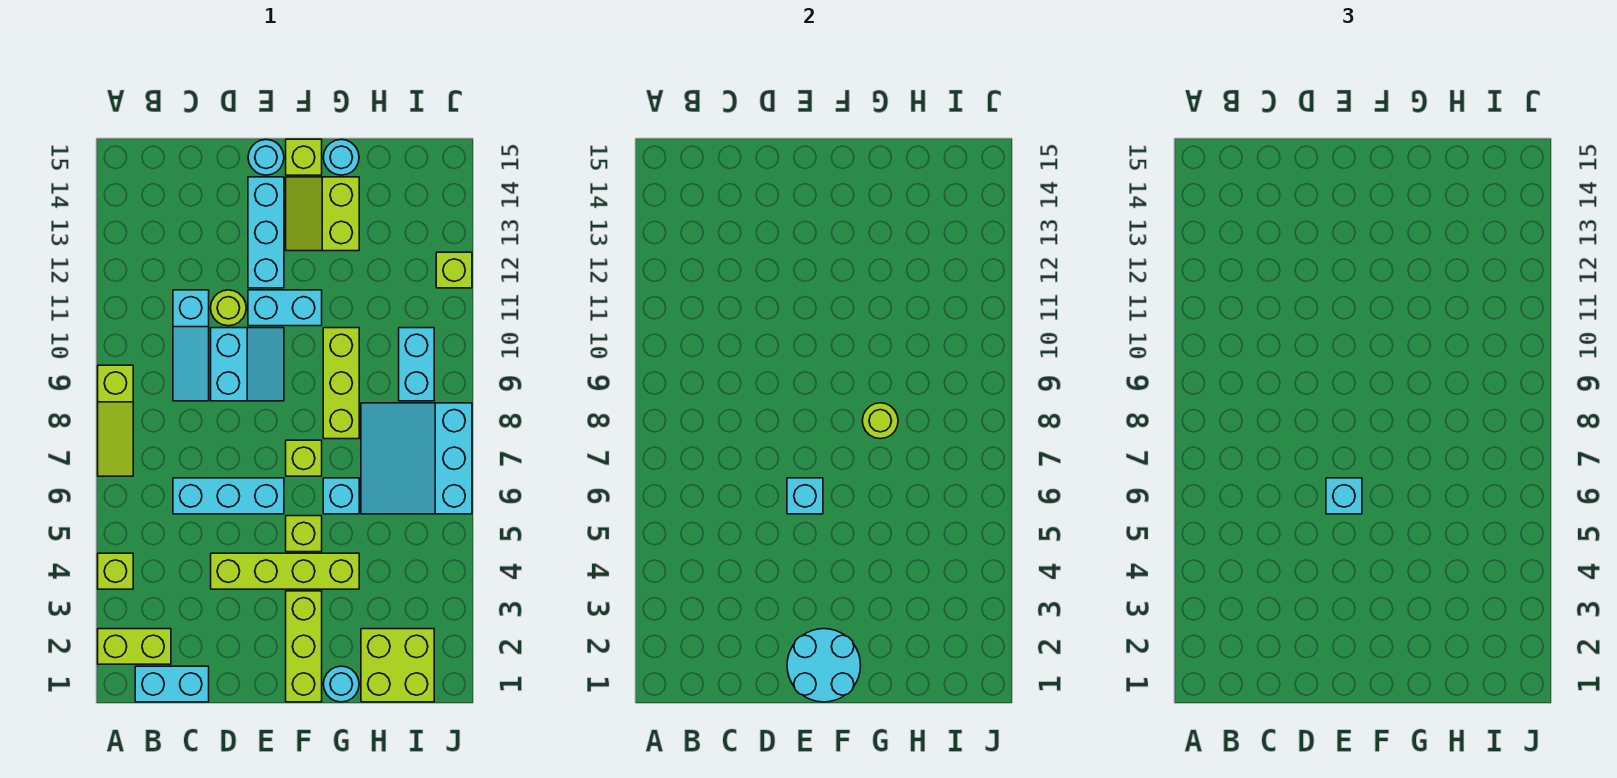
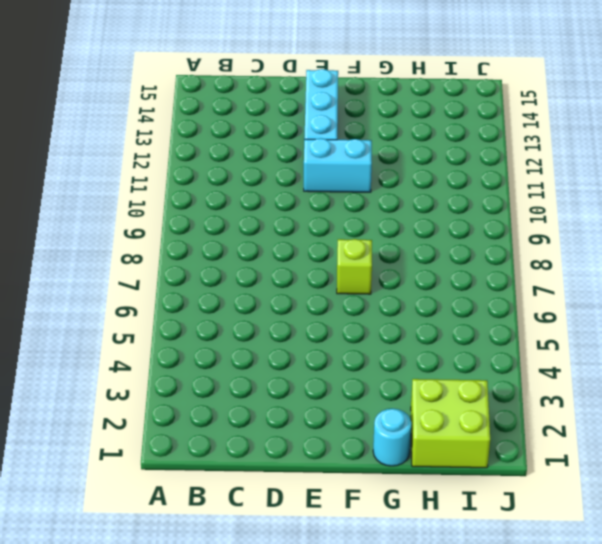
none -> lime brick A2:B2 level 1
none -> lime brick A4 level 1
none -> lime slope A7:A9 level 1 top 9

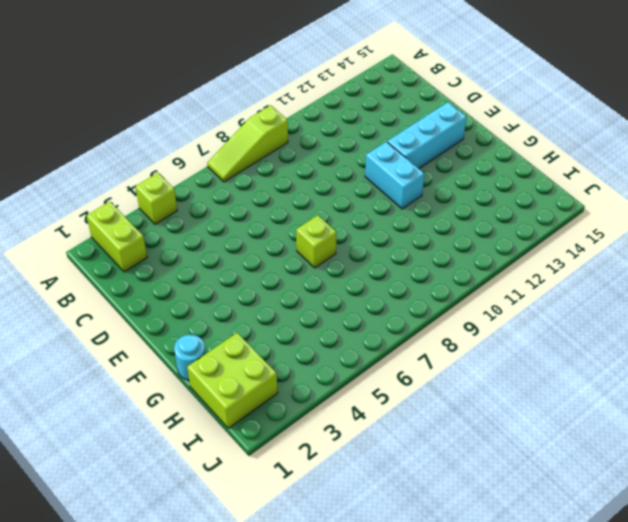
none -> cyan brick B1:C1 level 1
none -> cyan brick C6:E6 level 1
none -> cyan slope C9:C11 level 1 top 11

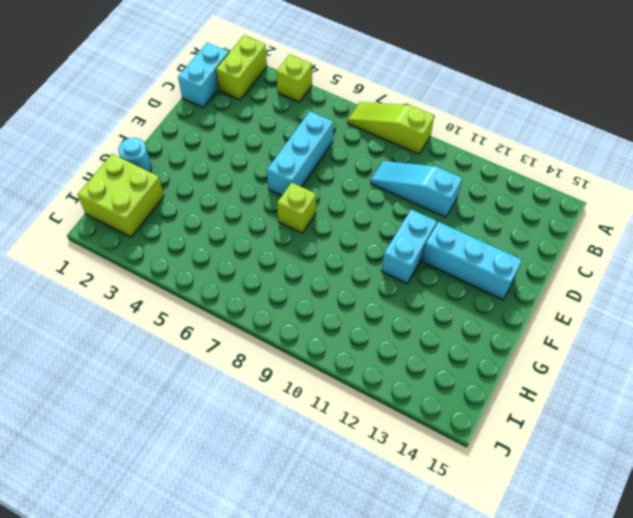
none -> lime brick D4:G4 level 1
none -> cyan slope D9:E10 level 1 top D
none -> lime round brick D11 level 1

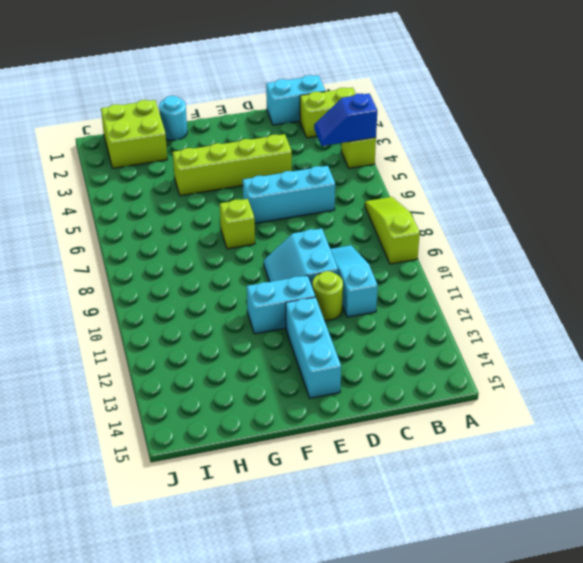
blue slope A4:B4 level 2 top A -> none
none -> cyan round brick E15 level 1
none -> lime brick F1:F3 level 1
none -> lime brick F5 level 1

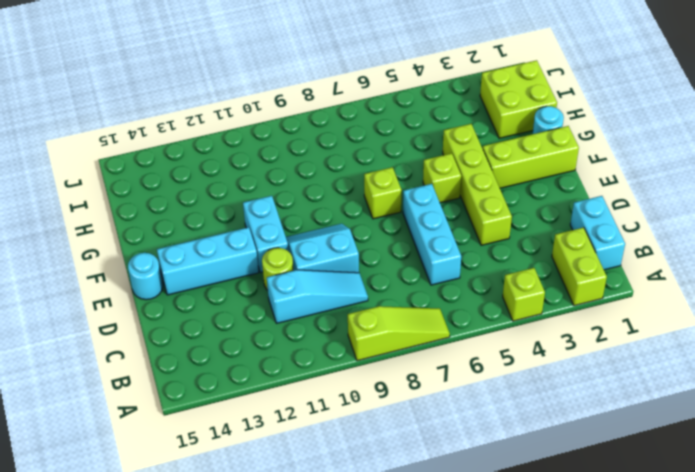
none -> lime slope F13:G14 level 1 top G
none -> lime brick F15 level 1
none -> cyan brick G6 level 1

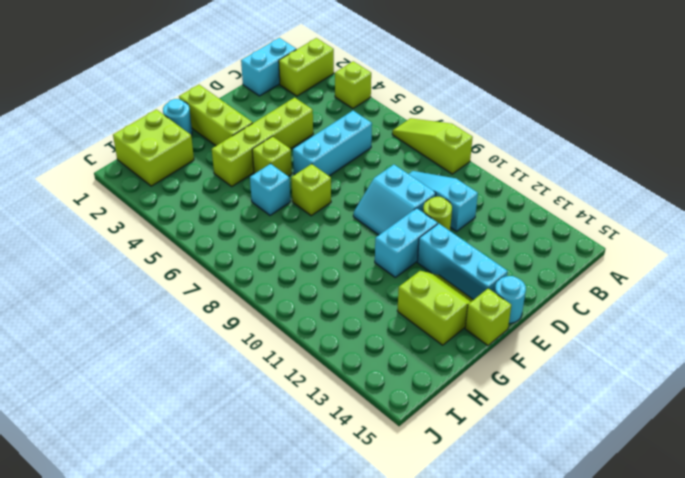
none -> lime brick G8:G10 level 1
none -> cyan round brick G15 level 1
none -> cyan slope H6:J8 level 1 top J

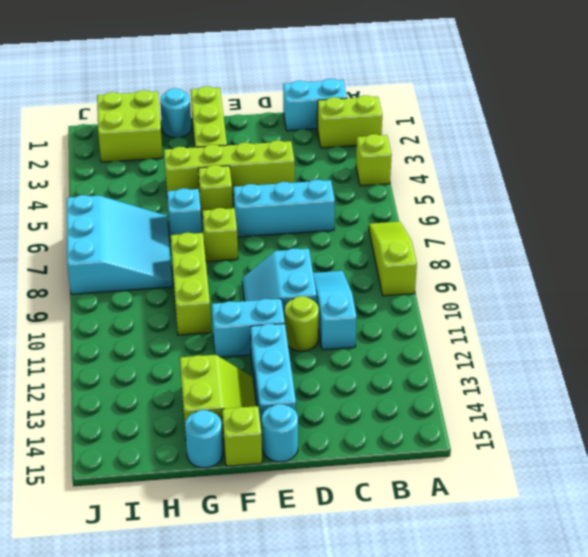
none -> cyan brick I9:I10 level 1
none -> lime brick J12 level 1
none -> cyan round brick E1:F2 level 2

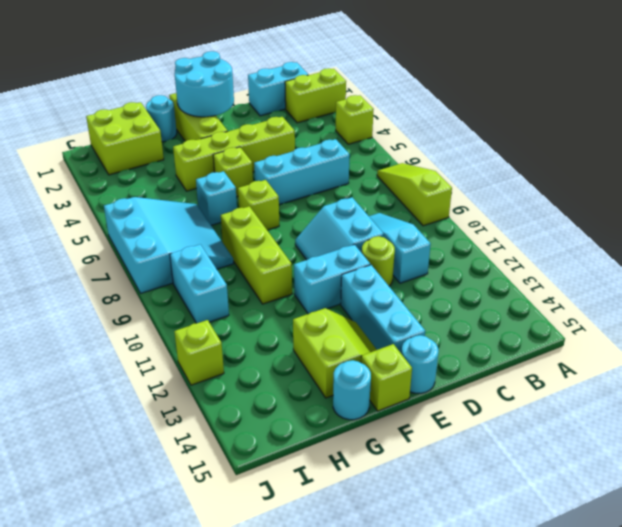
none -> cyan brick E6 level 2
none -> lime round brick G8 level 2
none -> cyan brick E6 level 3

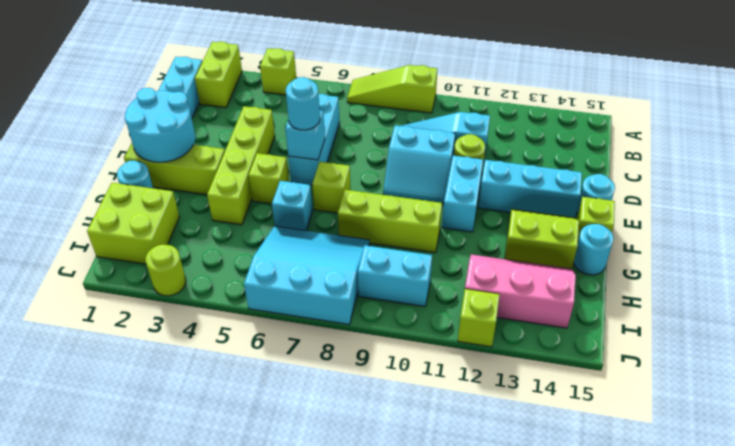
cyan round brick E6 level 3 -> cyan brick E6 level 3
pink slope H12:I14 level 1 top I -> none
lime round brick J3 level 1 -> lime round brick G8 level 2

